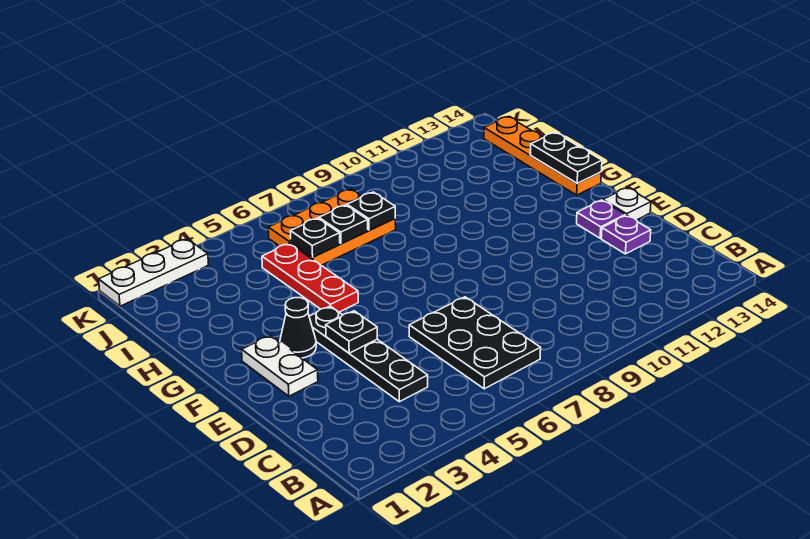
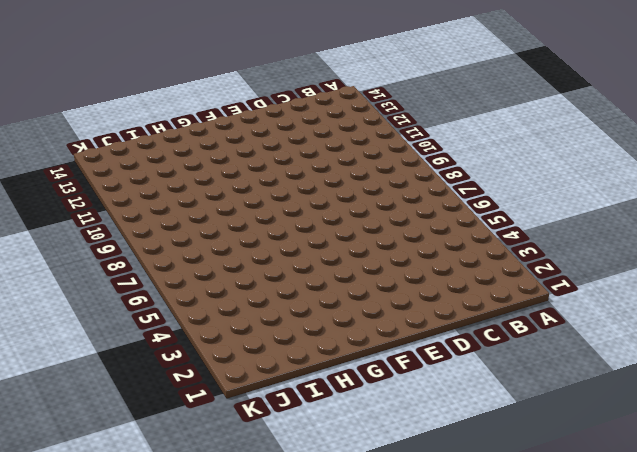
none -> black plate B6:D7 level 1
none -> black plate C4:F4 level 1
none -> purple plate D13 level 1

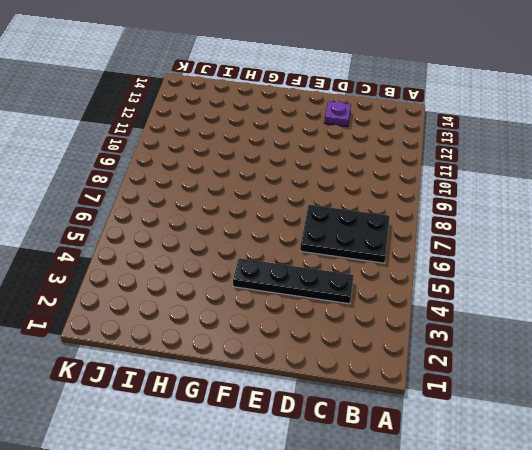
none -> white plate E2:F2 level 1
none -> purple plate E13 level 1
none -> white plate E14 level 1

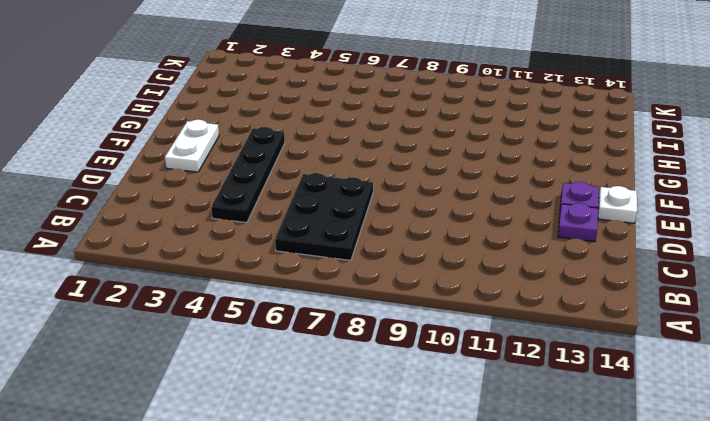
none -> black cone F3 level 1
none -> red plate G5:I5 level 1
none -> orange plate G14:J14 level 1

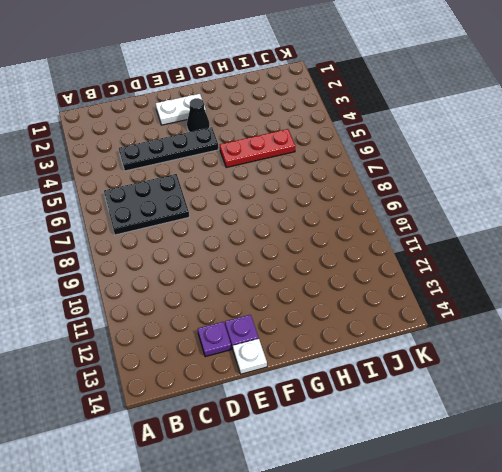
none -> orange plate G14:J14 level 1
none -> orange plate I6:J8 level 1
none -> white plate K1:K3 level 1

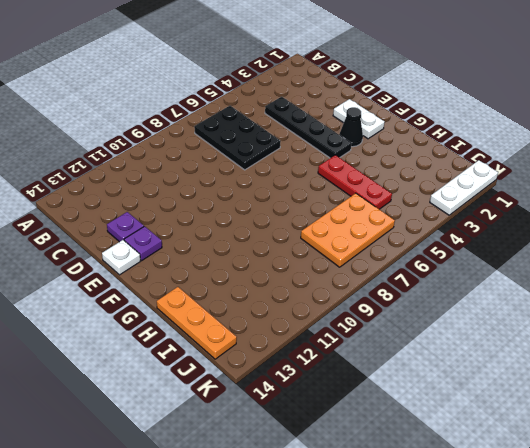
orange plate H14:J14 level 1 -> orange plate G14:J14 level 1
none -> black plate E4 level 2
none -> black plate G14:H14 level 2
none -> black plate I6 level 2

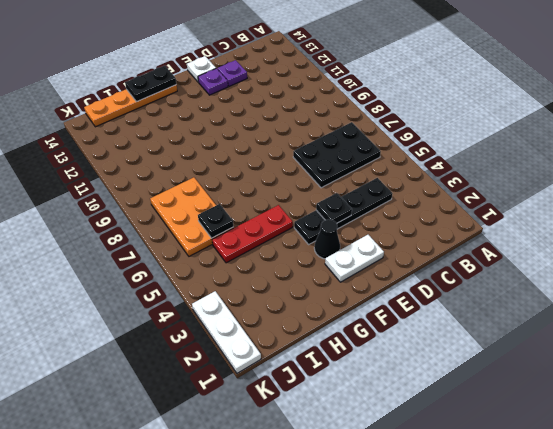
none -> black plate I7 level 2
none -> black plate I8 level 2

